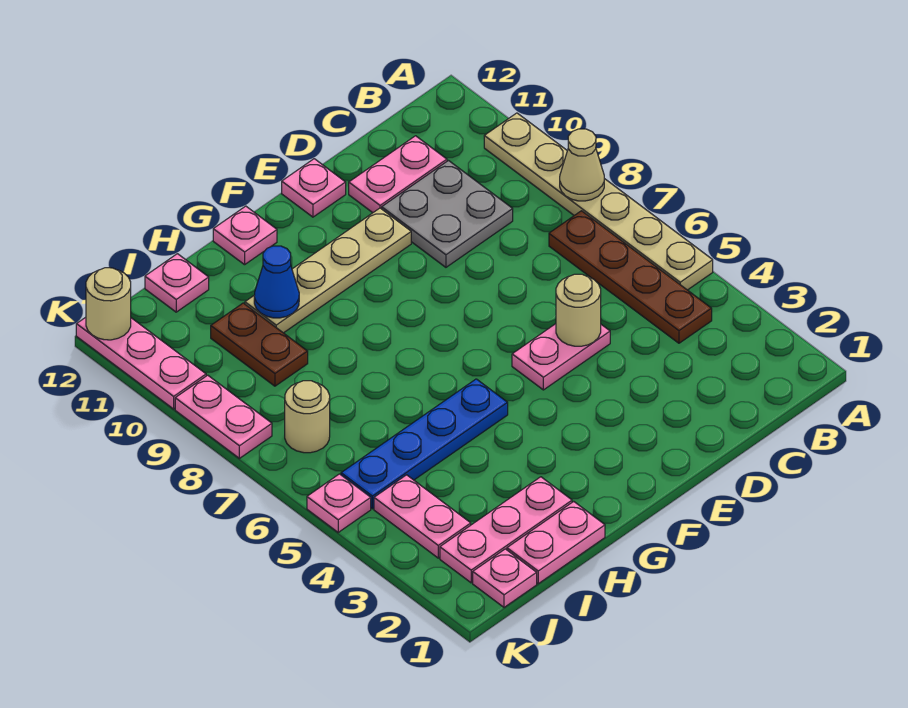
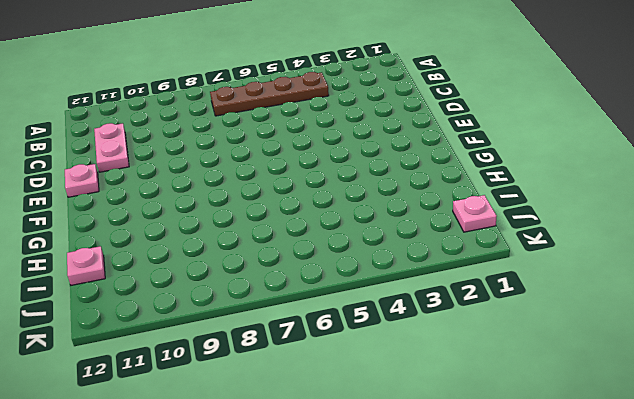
none -> tan plate A5:A10 level 1
none -> grey plate C9:D10 level 1
none -> pink plate D5:E5 level 1

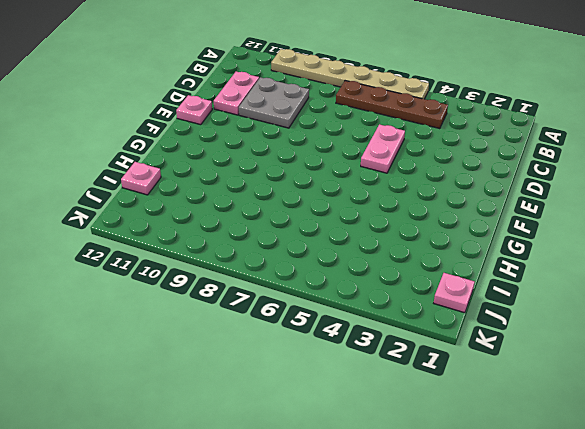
none -> tan plate E10:H10 level 1
none -> blue plate G5:J5 level 1
none -> pink plate G12 level 1

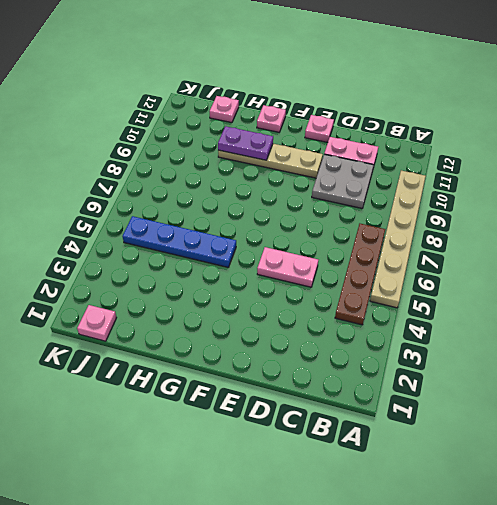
purple plate G10:H10 level 2 -> blue cone H10 level 2
none -> pink plate H1:I1 level 1
none -> pink plate H2:J2 level 1
none -> brown plate I9:I10 level 1

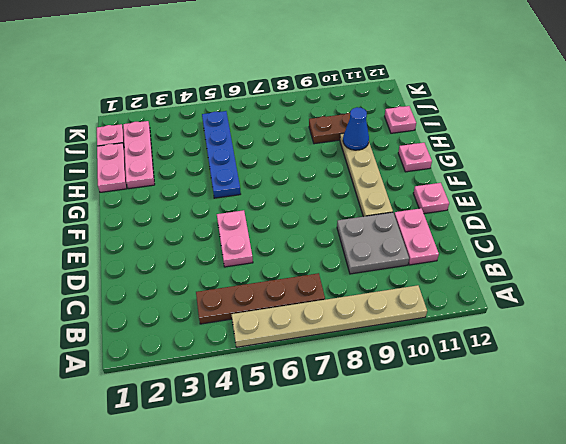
none -> pink plate J3:J4 level 1
none -> tan round brick J7 level 1
none -> pink plate K5 level 1

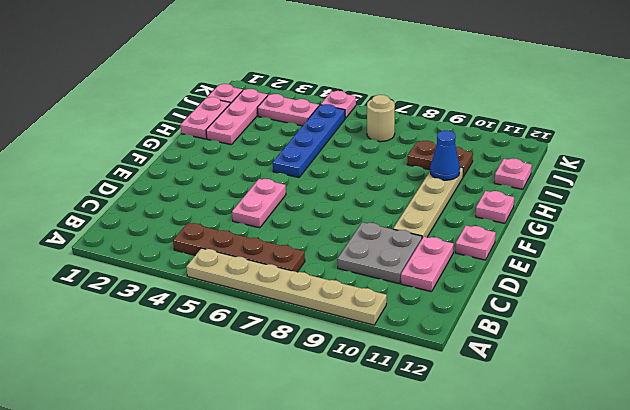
none -> pink plate K8:K9 level 1
none -> pink plate K10:K12 level 1
none -> tan cone A8 level 2

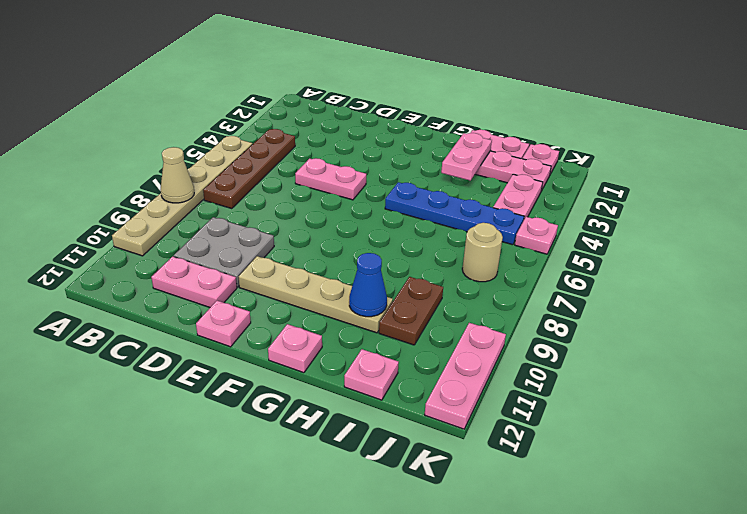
pink plate H2:H3 level 2 -> pink plate K8:K9 level 1
none -> tan round brick D5 level 2
none -> tan round brick K12 level 2

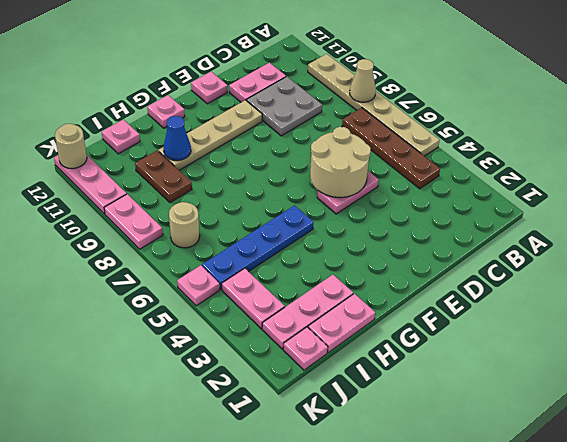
tan round brick D5:E6 level 2 -> tan round brick D5 level 2

